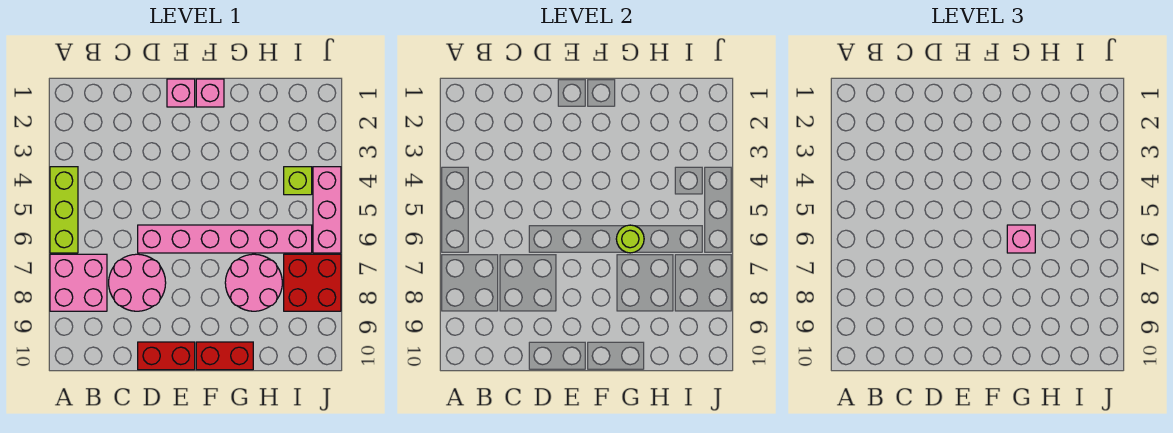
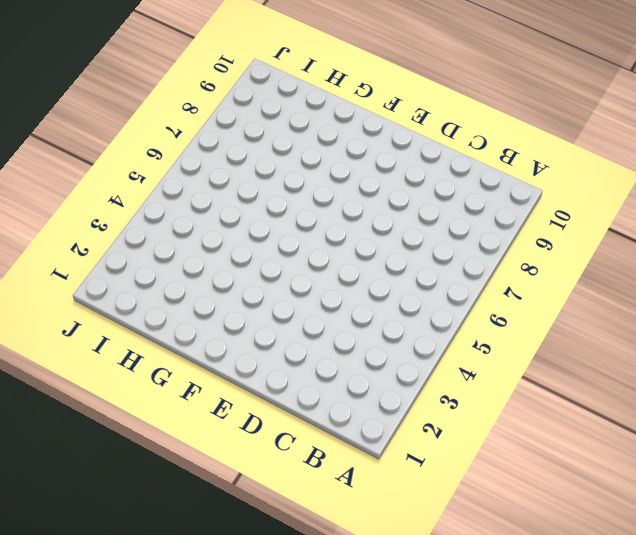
none -> lime brick A4:A6 level 1
none -> pink brick A7:B8 level 1
none -> pink round brick C7:D8 level 1

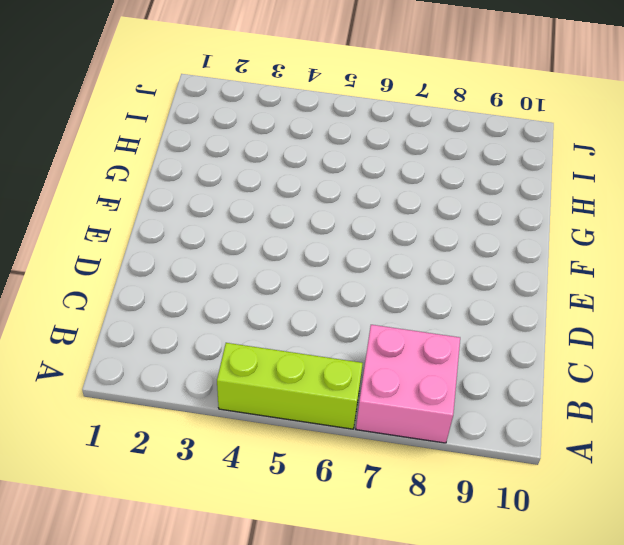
none -> pink round brick C7:D8 level 1
none -> pink brick D6:I6 level 1
none -> red brick D10:E10 level 1

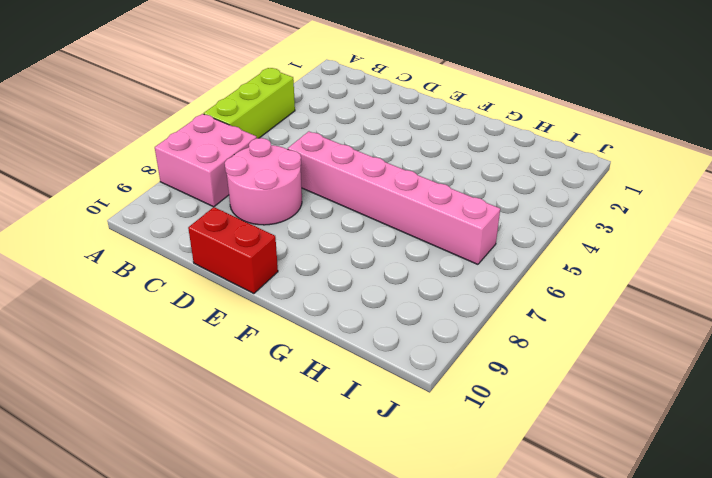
none -> pink brick E1 level 1
none -> pink brick F1 level 1
none -> red brick F10:G10 level 1

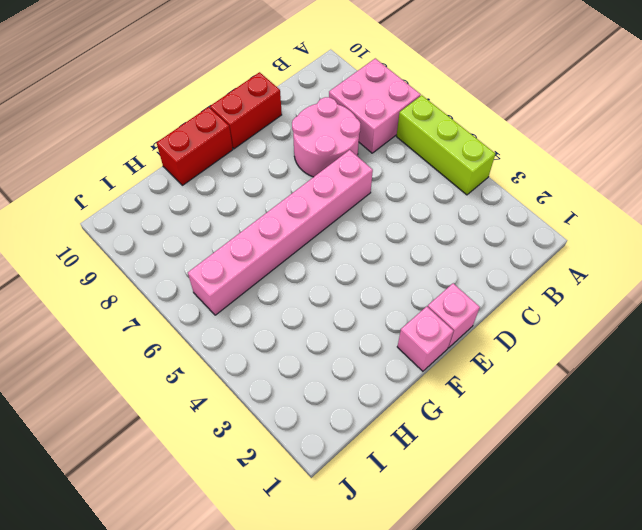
none -> pink round brick G7:H8 level 1
none -> lime brick I4 level 1
none -> red brick I7:J8 level 1

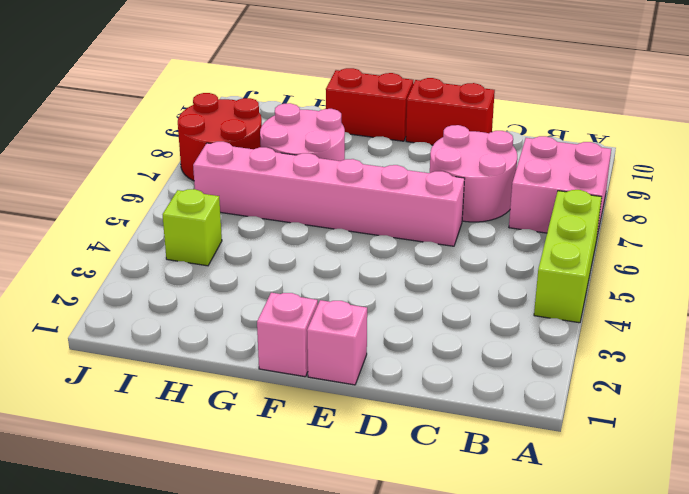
red round brick I7:J8 level 1 -> red brick I7:J8 level 1
none -> pink brick J4:J6 level 1
none -> lime round brick G6 level 2
none -> pink brick G6 level 3

